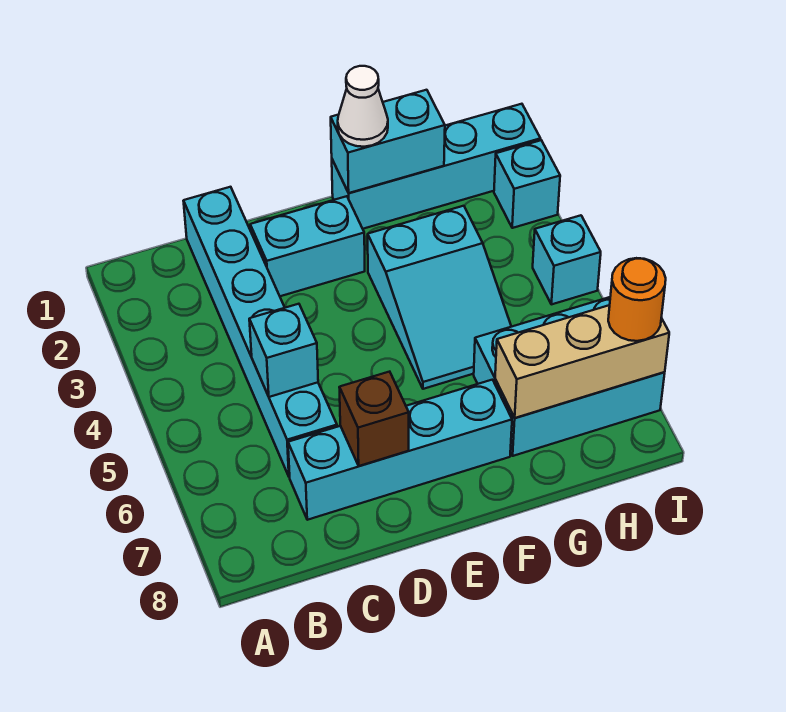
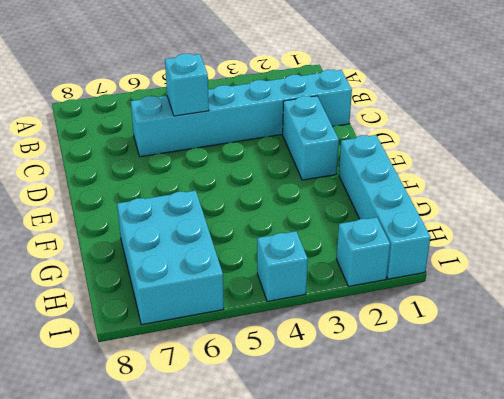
none -> cyan brick C7:F7 level 1
none -> cyan slope F3:G5 level 1 top 3
none -> brown brick D7 level 2

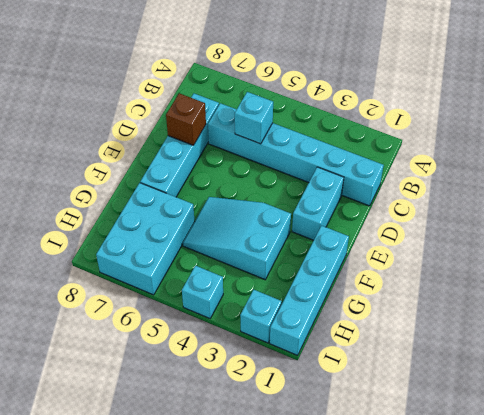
none -> cyan brick F1:G1 level 2
none -> tan brick G7:I7 level 2
none -> white cone F1 level 3

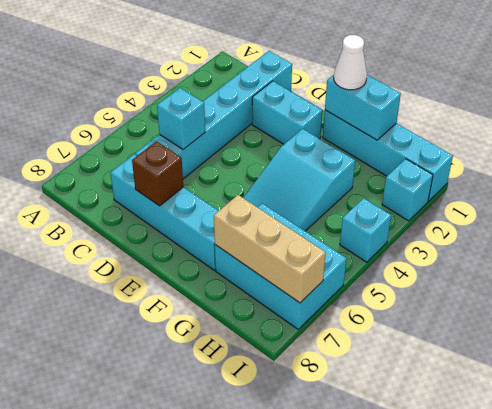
none -> orange round brick I7 level 3

